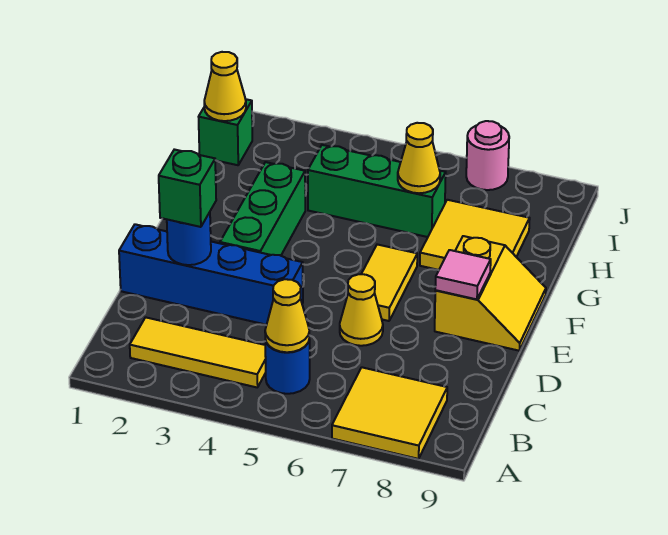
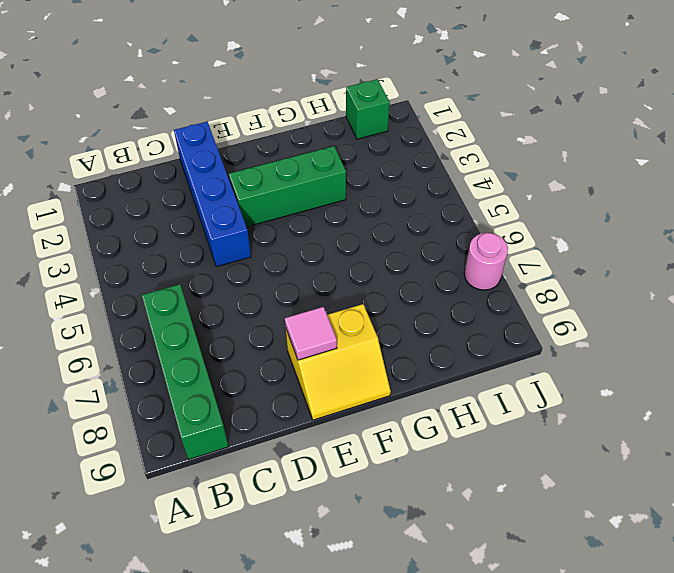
green brick B6:B9 level 1 -> yellow tile A7:B8 level 1
none -> yellow tile B2:B4 level 1
none -> blue round brick B5 level 1
none -> yellow cone D6 level 1

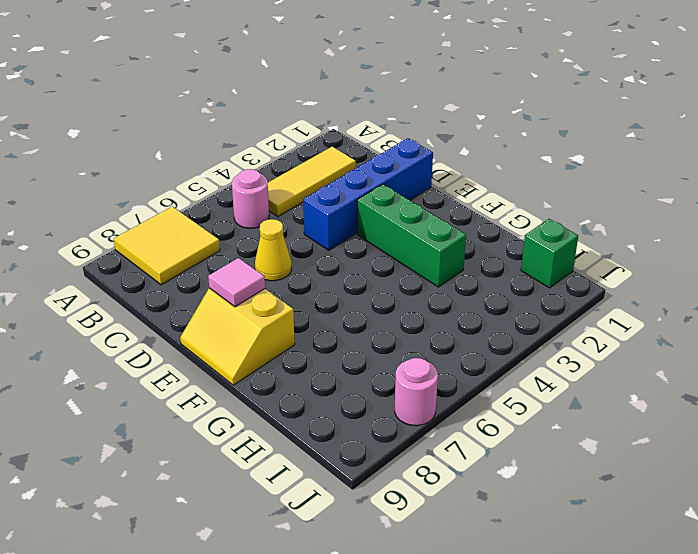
pink round brick B5 level 1 -> blue round brick B5 level 1
none -> yellow tile E6:F6 level 1
none -> yellow tile G7:H8 level 1
none -> green brick H4:H6 level 1

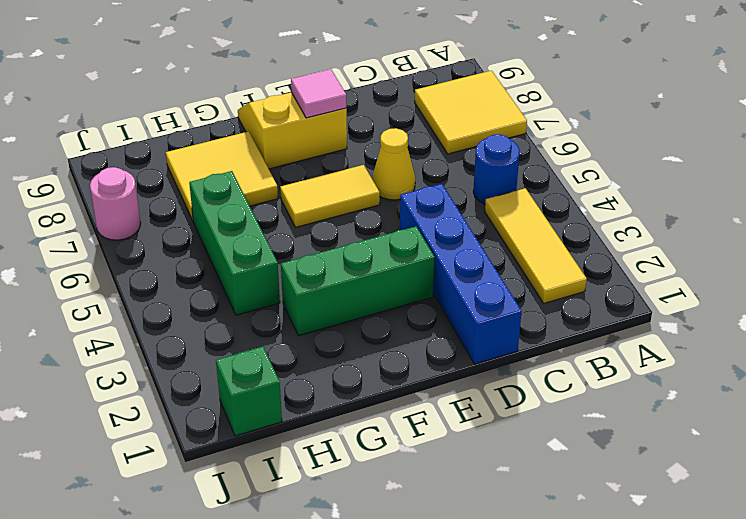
none -> yellow cone B5 level 2
none -> blue round brick D2 level 2
none -> yellow cone H6 level 2

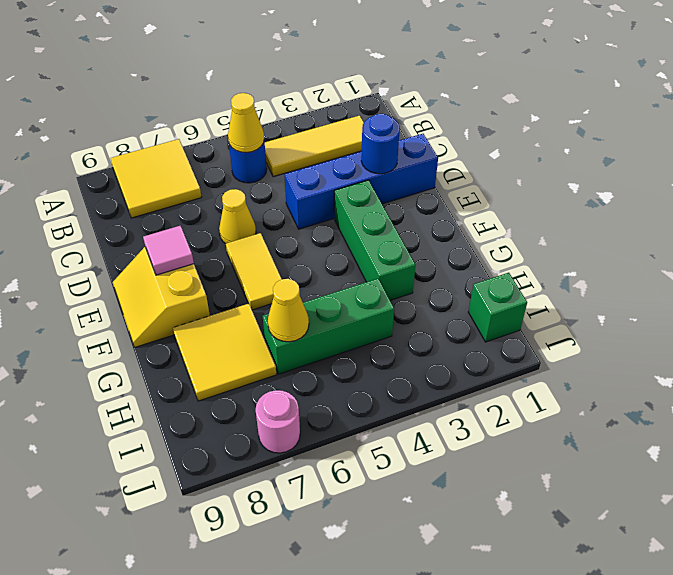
none -> yellow cone I1 level 2
none -> green brick D2 level 3

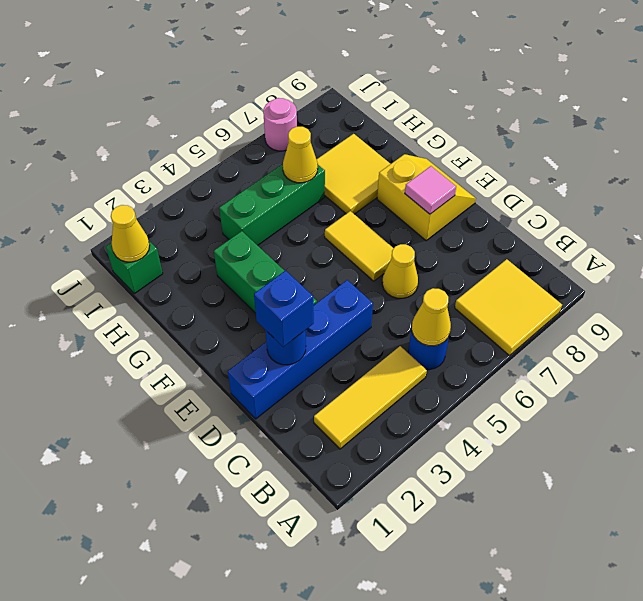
blue brick D2 level 3 -> green brick D2 level 3

